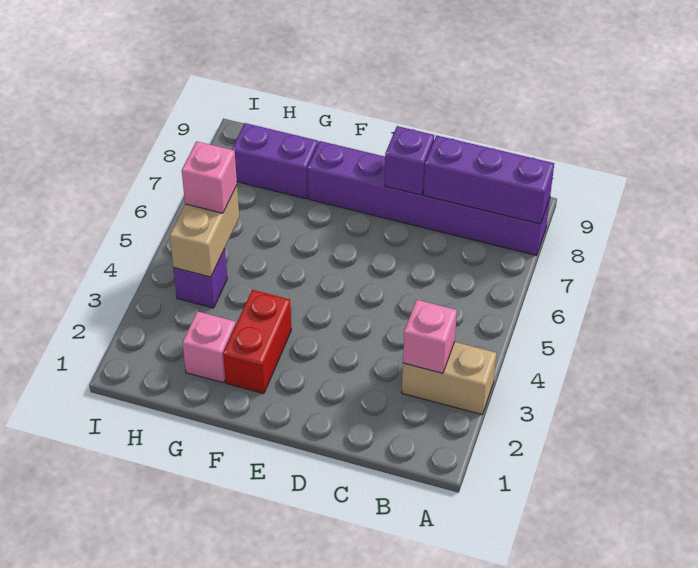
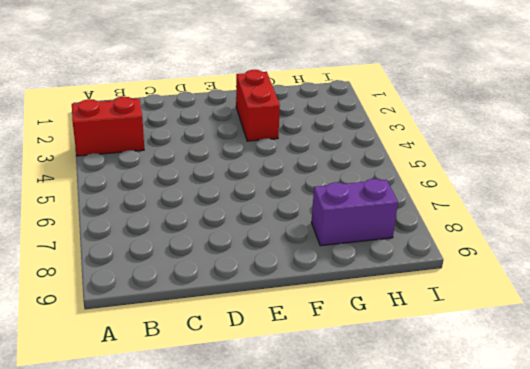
red brick A3:B3 level 1 -> tan brick A3:B3 level 1
none -> purple brick A8:F8 level 1
none -> pink brick G2 level 1

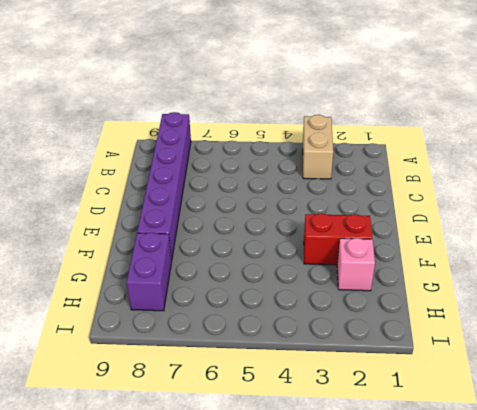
none -> purple brick H4 level 1
none -> purple brick A8:C8 level 2

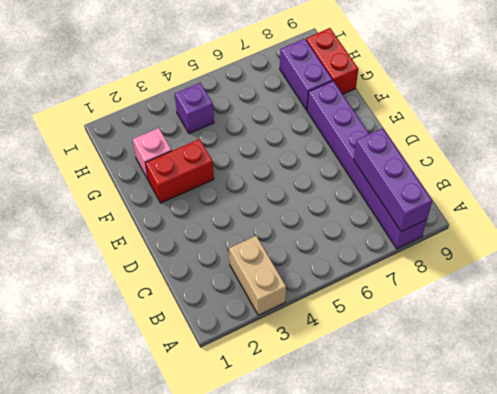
red brick G9:H9 level 1 -> none
none -> pink brick B3 level 2
none -> purple brick D8 level 2

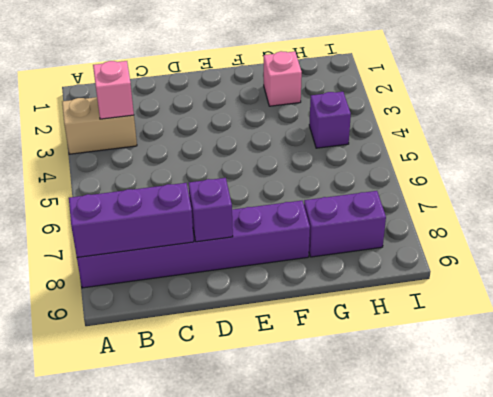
none -> red brick F2:F3 level 1
none -> tan brick H4:H5 level 2

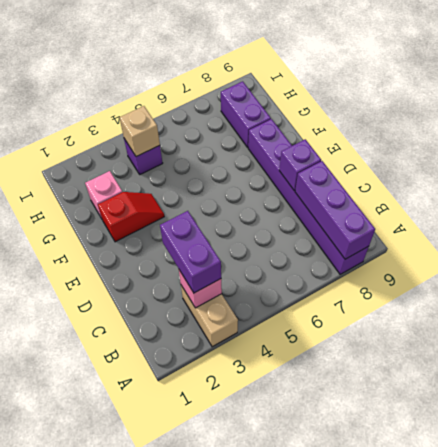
purple brick B3:C3 level 3 -> none
red slope F2:F3 level 1 top 2 -> red brick F2:F3 level 1
tan brick H4 level 2 -> tan brick H4:H5 level 2
none -> pink brick H5 level 3

